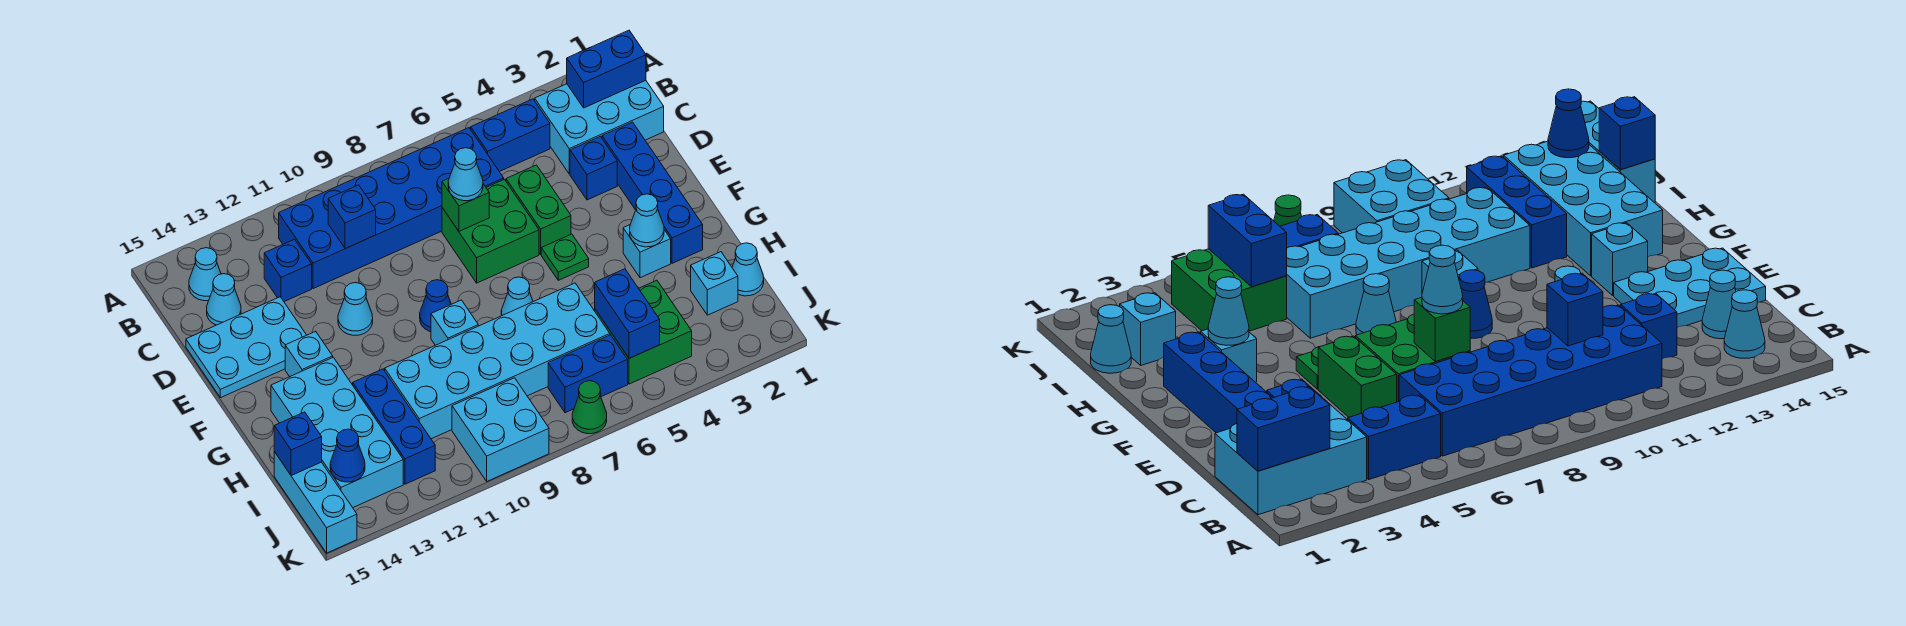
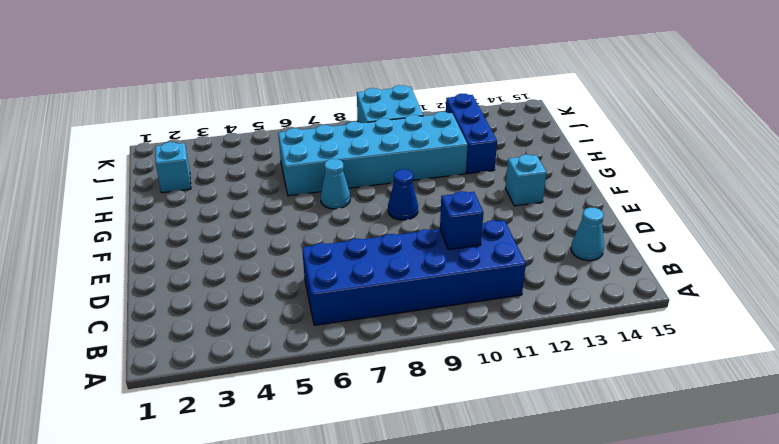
none -> cyan brick B1:C3 level 1
none -> blue brick B4:B5 level 1
none -> cyan cone B14 level 1
none -> blue brick C12 level 1

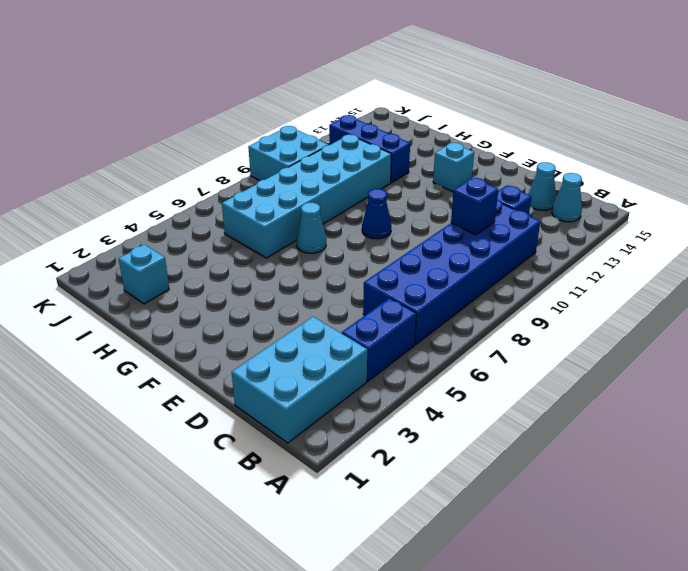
none -> blue brick D2:G2 level 1
none -> blue brick D3 level 1
none -> green brick D5:E5 level 1
none -> green brick D6:E7 level 1

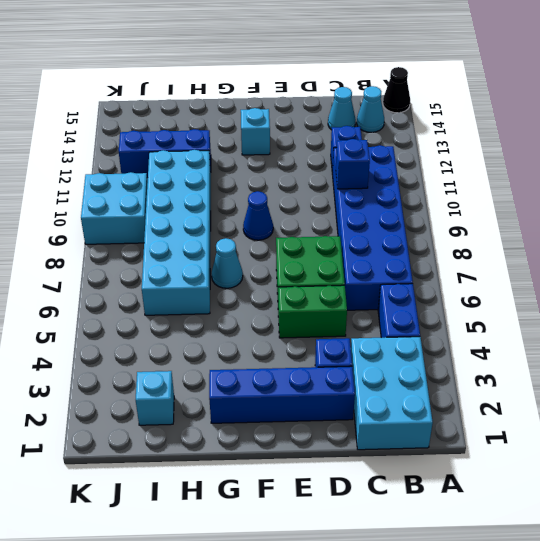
black cone A15 level 1 -> none
none -> cyan plate D13:E15 level 1
none -> cyan cone E11 level 1
none -> green plate F5 level 1
none -> cyan brick G3 level 1

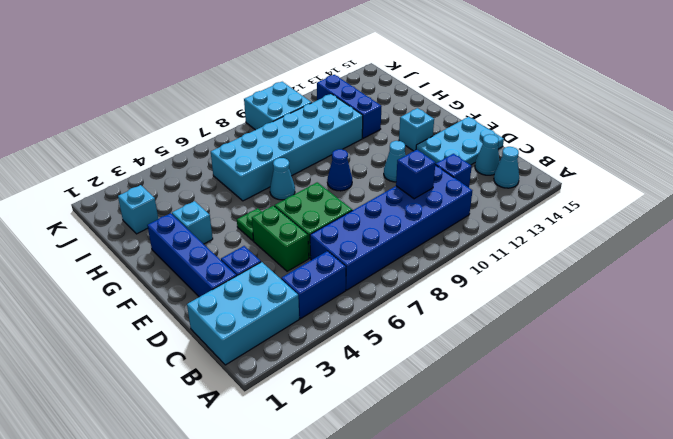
none -> cyan brick G9 level 1
none -> cyan brick G13:J14 level 1
none -> cyan cone I1 level 1
none -> green brick I4:J5 level 1

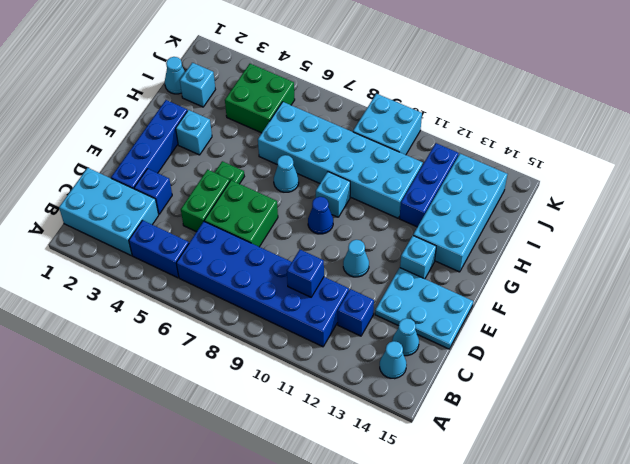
none -> cyan brick I15:K15 level 1
none -> blue brick J6:J7 level 1
none -> green cone K7 level 1
none -> blue brick B1:B2 level 2

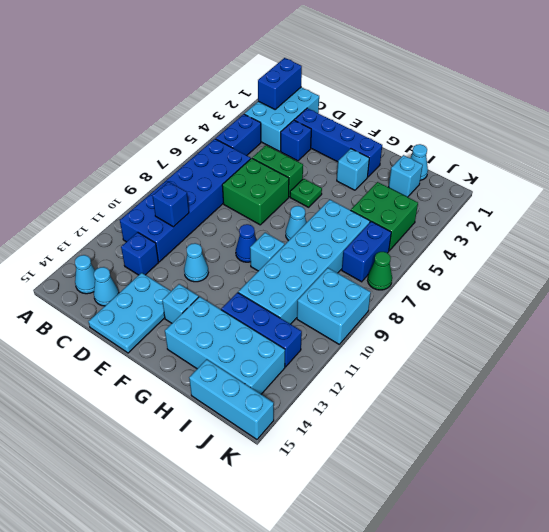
none -> green brick D7 level 2
none -> cyan cone G3 level 2
none -> blue brick I5:J5 level 2
none -> blue brick I15 level 2

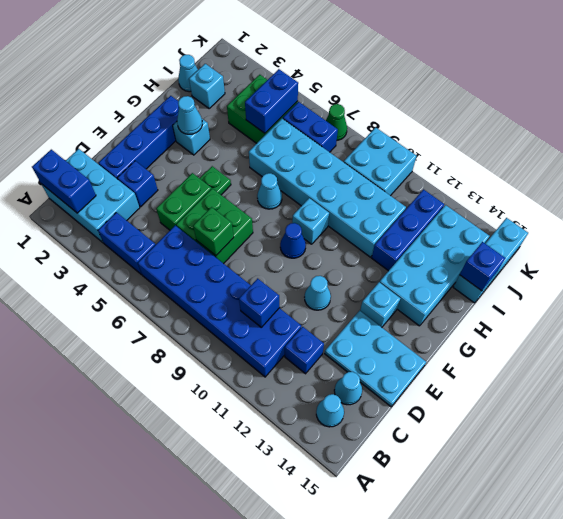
none -> blue cone J14 level 2
none -> cyan cone D7 level 3

